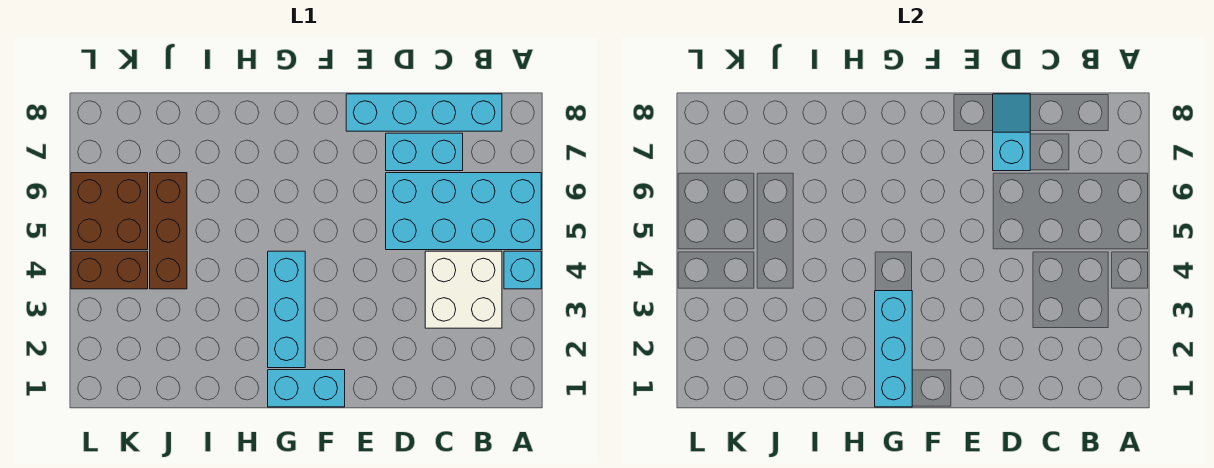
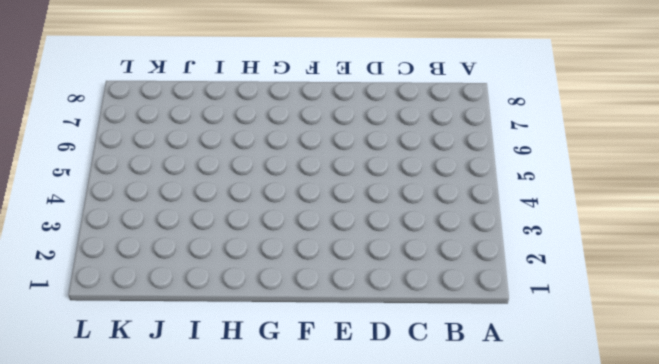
none -> cyan brick A4 level 1
none -> cyan brick A5:D6 level 1
none -> white brick B3:C4 level 1

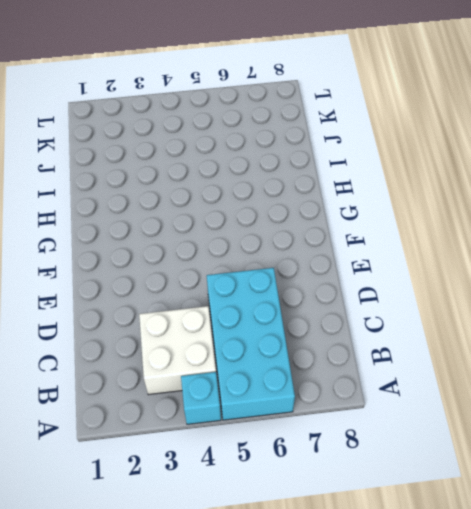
none -> cyan brick B8:E8 level 1
none -> cyan brick C7:D7 level 1
none -> cyan brick F1:G1 level 1

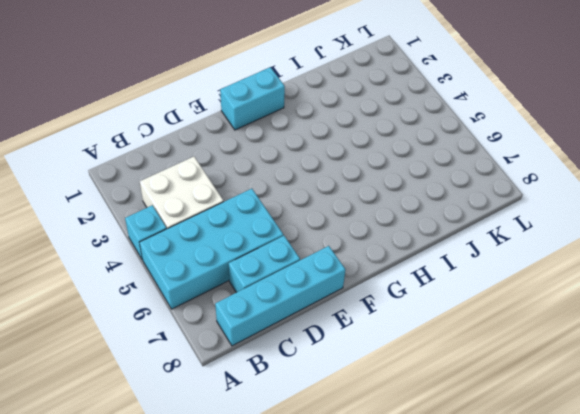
none -> cyan brick G2:G4 level 1
none -> brown brick J4:J6 level 1
none -> brown brick K4:L4 level 1

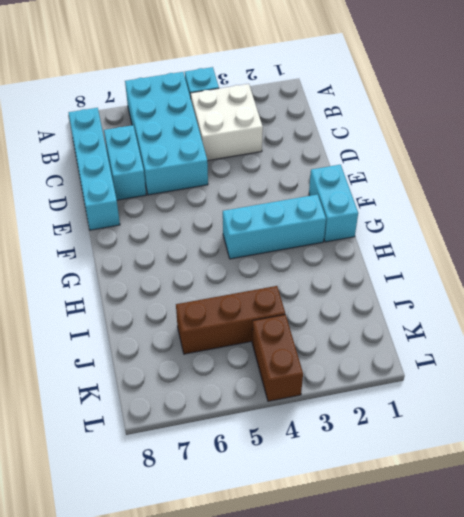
none -> brown brick K5:L6 level 1
none -> cyan slope D7:D8 level 2 top 7
none -> cyan brick G1:G3 level 2

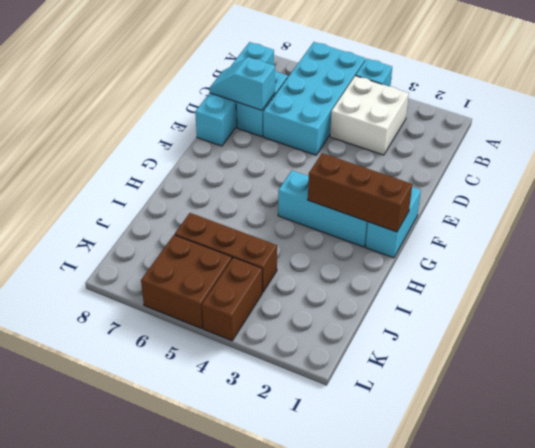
brown brick G1:G3 level 2 -> cyan brick G1:G3 level 2

